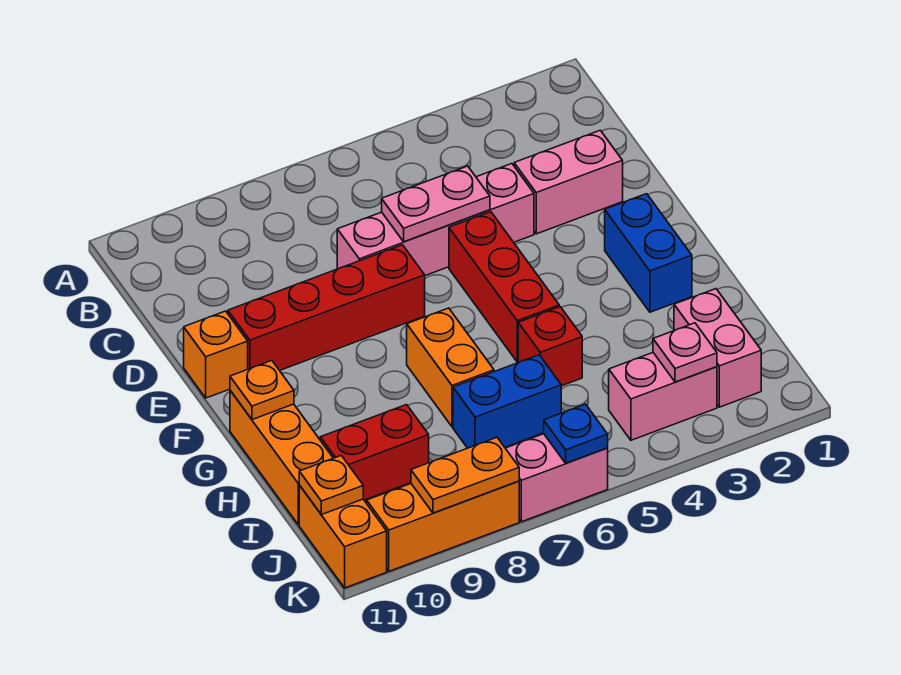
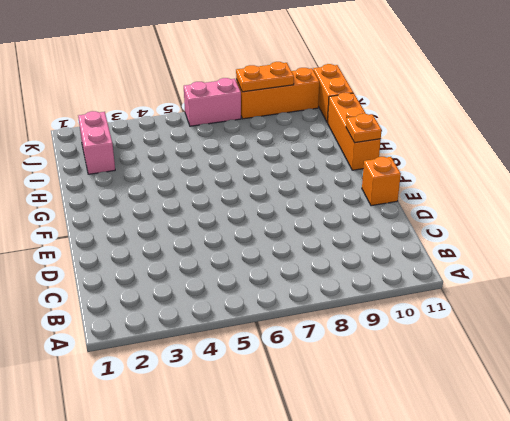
none -> pink brick D2:D3 level 1
none -> pink brick D4:D7 level 1
none -> red brick E5:G5 level 1

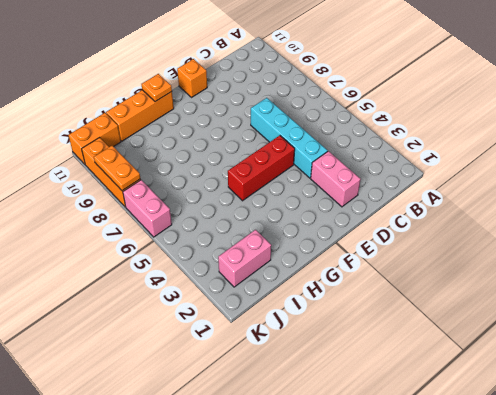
cyan brick D4:D7 level 1 -> pink brick D4:D7 level 1
none -> red brick E7:E10 level 1
none -> blue brick F2:G2 level 1
none -> orange brick G7:H7 level 1

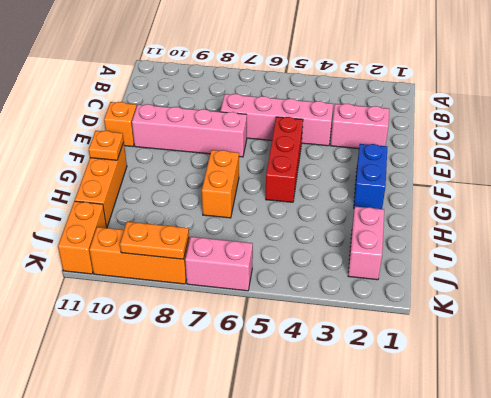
pink brick E7:E10 level 1 -> red brick E7:E10 level 1
none -> red brick H5 level 1
none -> blue brick I6:I7 level 1
none -> red brick I9:I10 level 1

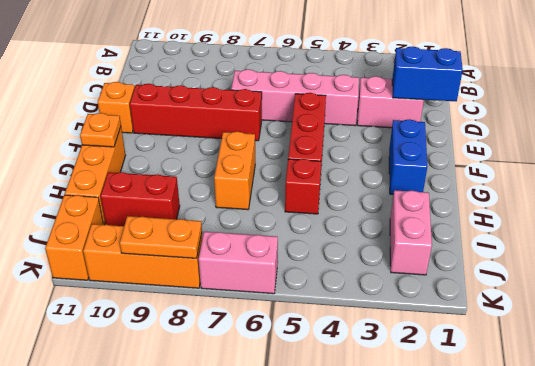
blue brick D1:D2 level 2 -> blue brick I6:I7 level 1
none -> pink brick J3:J4 level 1
none -> pink plate D5:D6 level 2
none -> pink plate J3 level 2

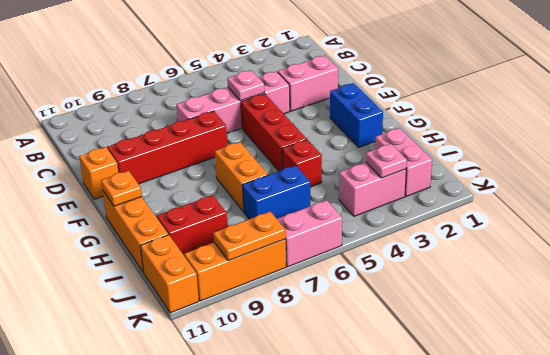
pink plate D5 level 2 -> pink plate D5:D6 level 2
none -> orange plate J11 level 2
none -> blue plate K6 level 2

